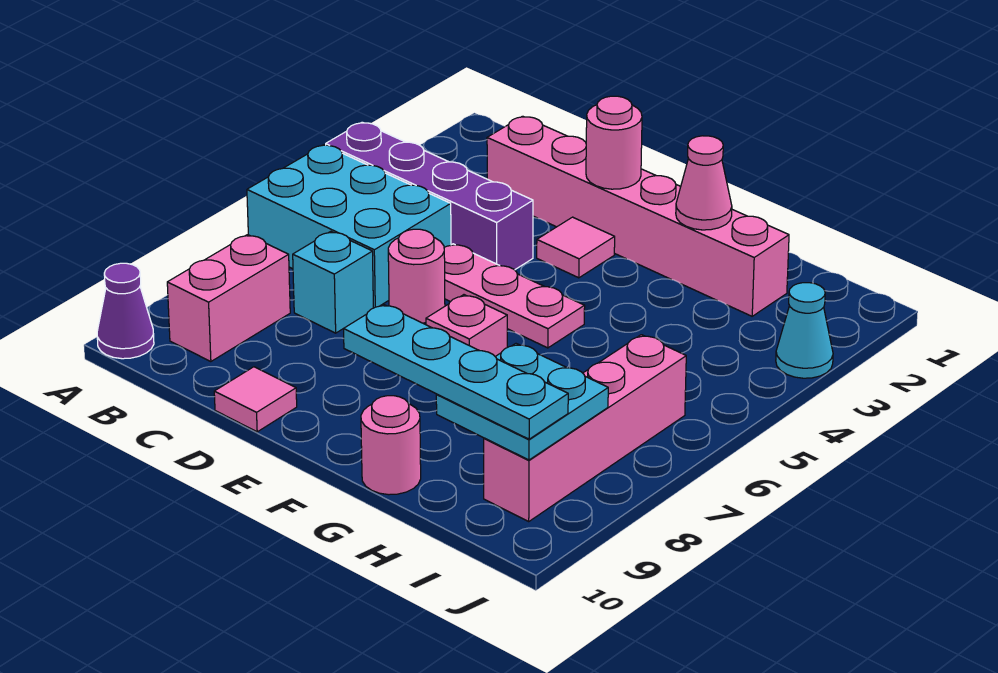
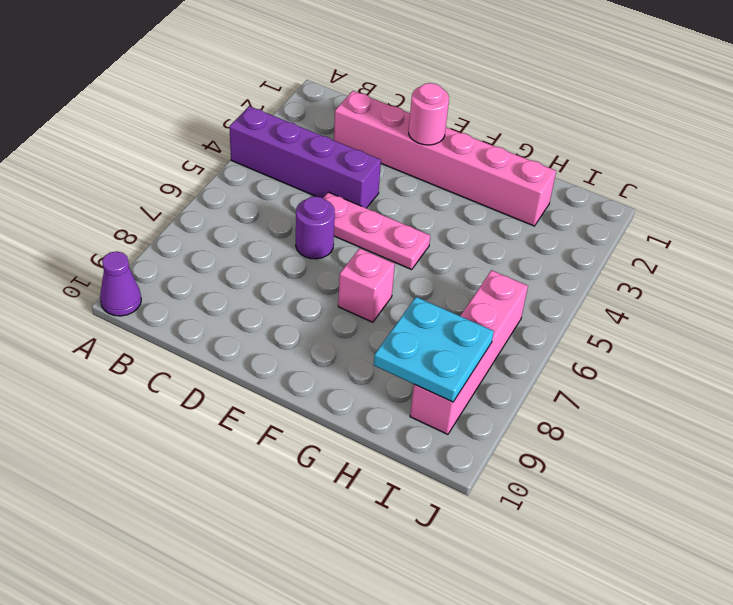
purple round brick D6 level 1 -> pink round brick D6 level 1
none -> cyan brick A5:C6 level 1
none -> pink brick B8:B9 level 1
none -> cyan brick C7 level 1

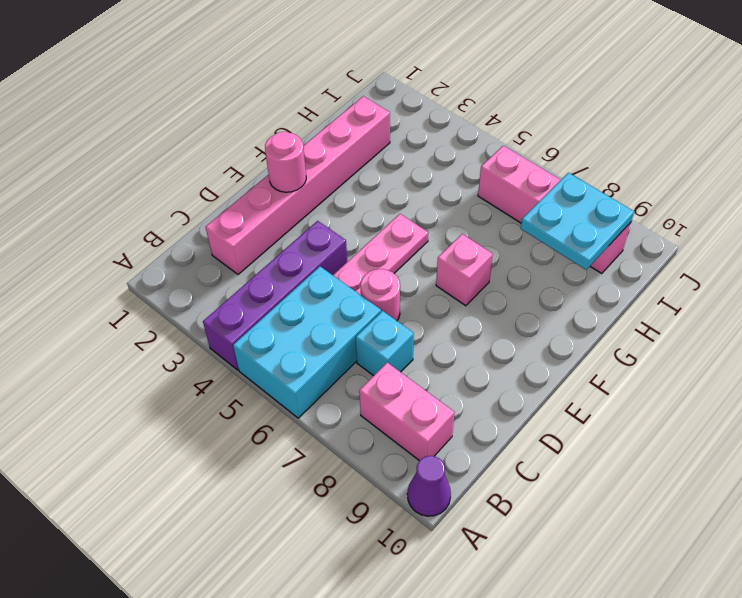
none -> pink tile D10 level 1
none -> pink tile E3 level 1
none -> pink round brick G10 level 1

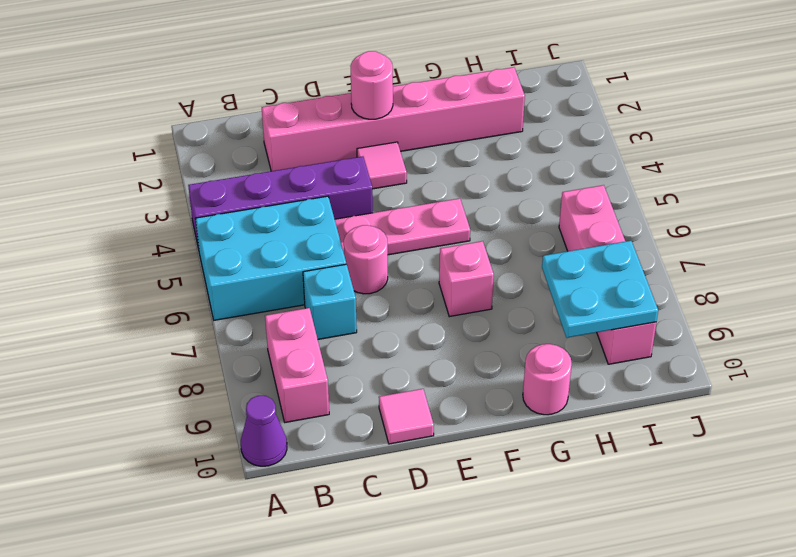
none -> cyan cone J3 level 1
none -> pink cone G2 level 2
none -> cyan plate F9:I9 level 3

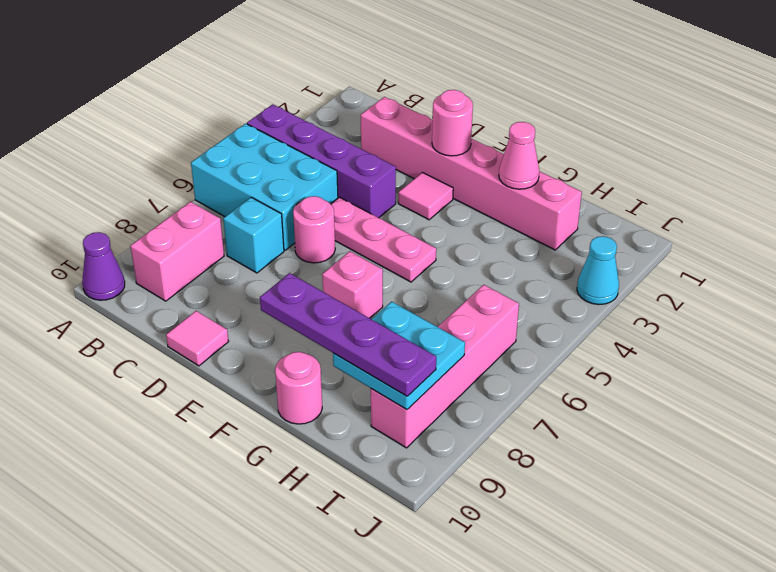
purple plate F9:I9 level 3 -> cyan plate F9:I9 level 3

